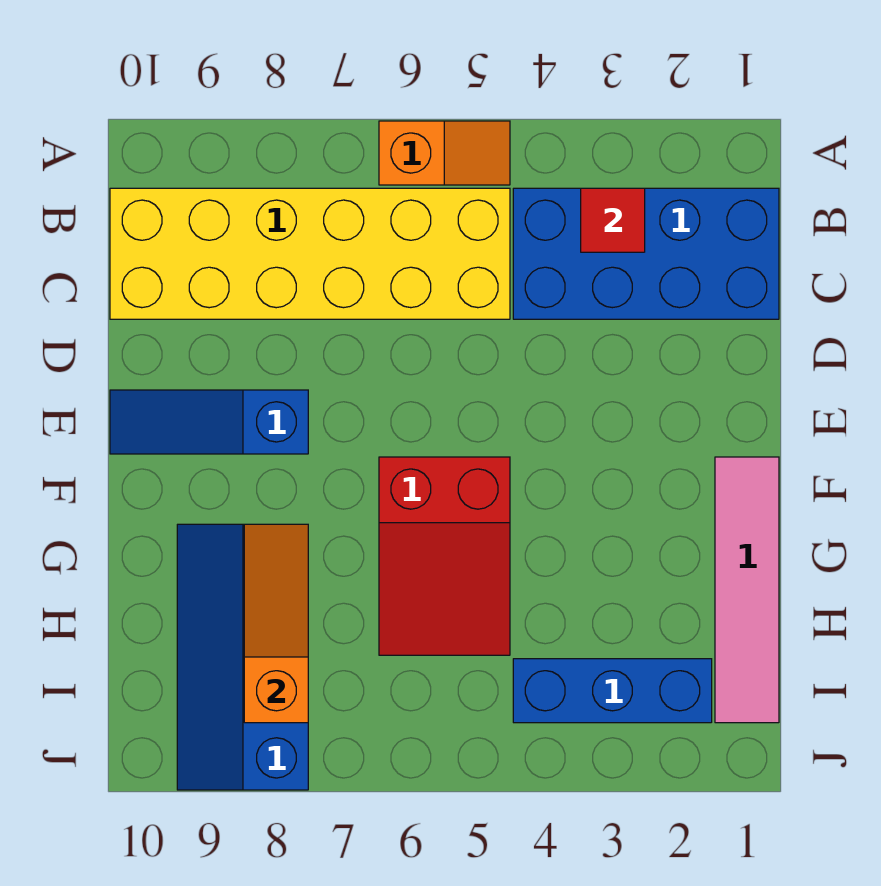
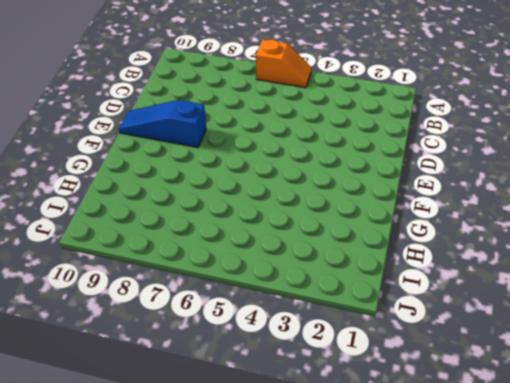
none -> blue brick B1:C4 level 1
none -> yellow brick B5:C10 level 1

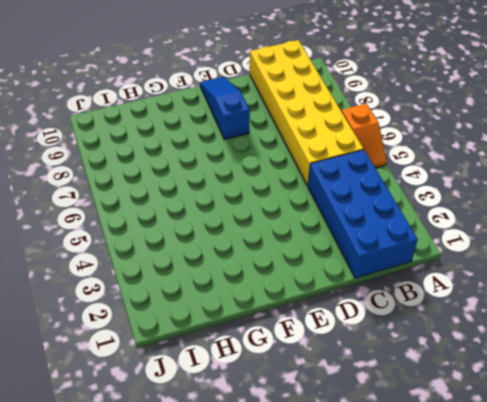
none -> pink tile F1:I1 level 1
none -> red slope F5:H6 level 1 top F

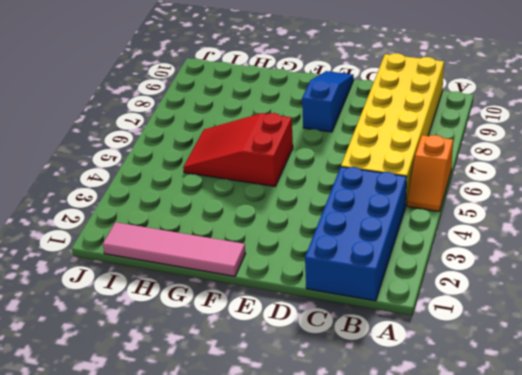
none -> blue slope G8:J9 level 1 top 8
none -> blue brick I2:I4 level 1

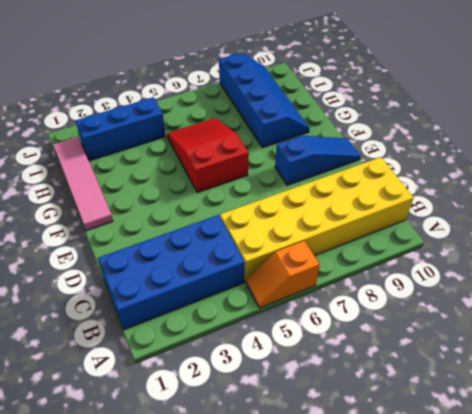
none -> red tile B3 level 2
none -> orange slope G8:I8 level 2 top I

